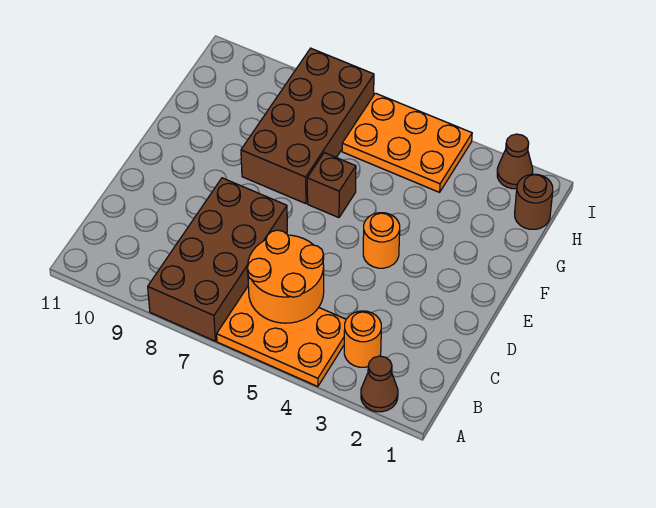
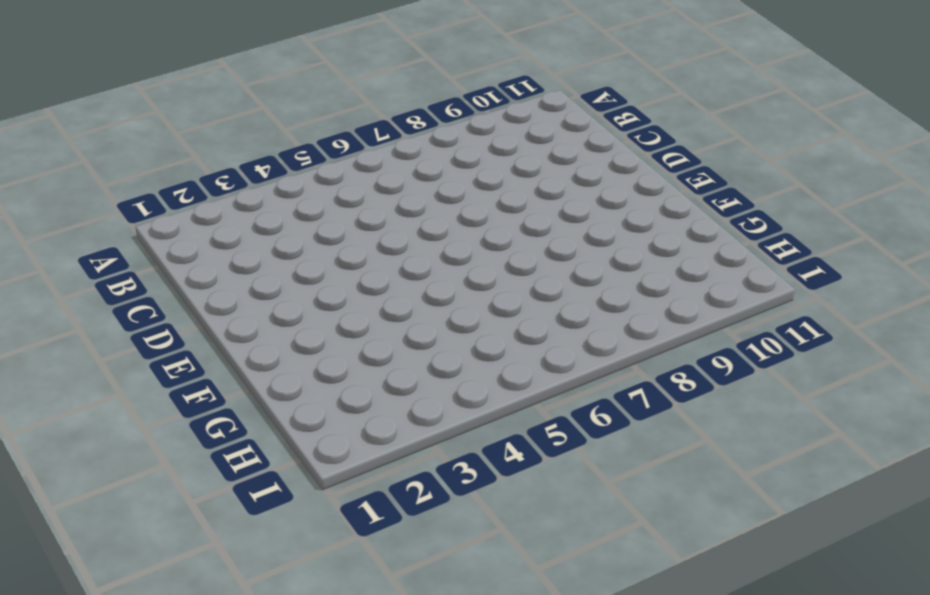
none -> brown cone A2 level 1
none -> orange plate A4:B6 level 1

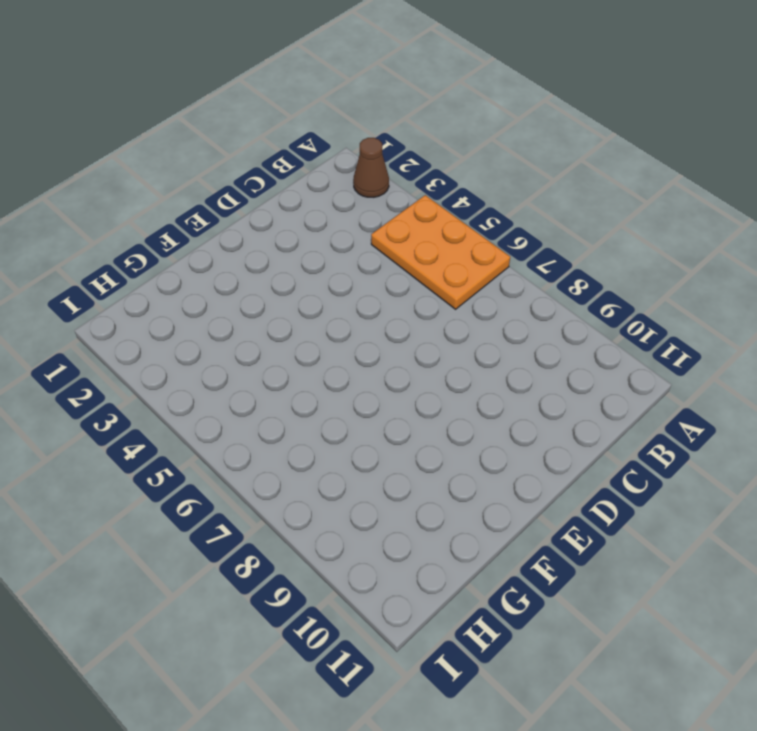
none -> brown brick A7:D8 level 1
none -> orange round brick B3 level 1

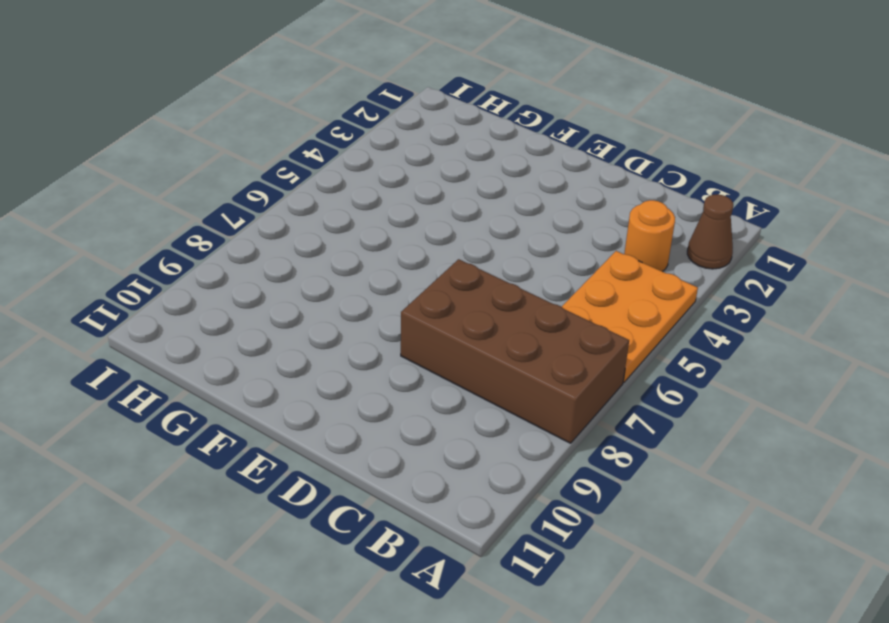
none -> orange round brick E4 level 1
none -> brown brick F6 level 1

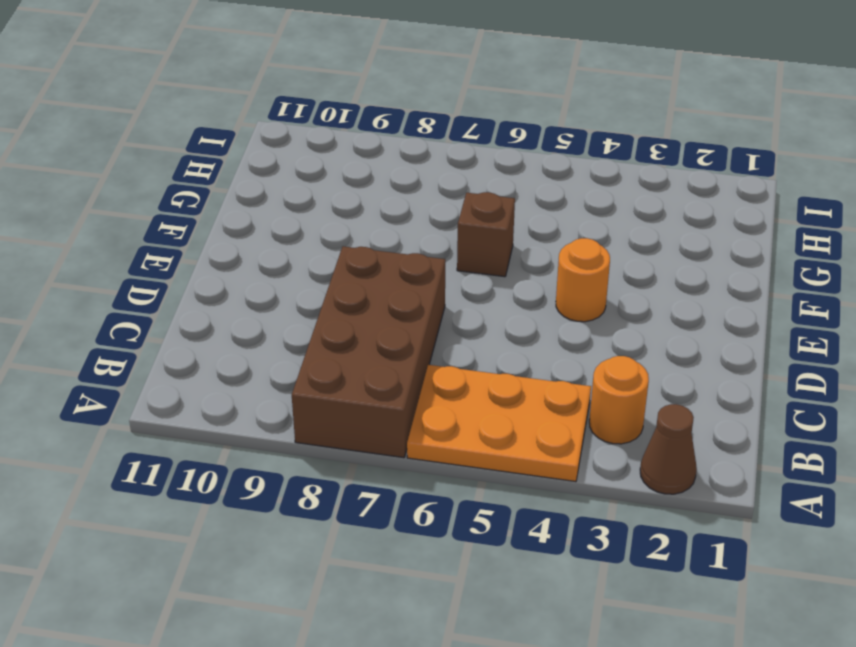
none -> brown brick F7:I8 level 1
none -> brown round brick H1 level 1

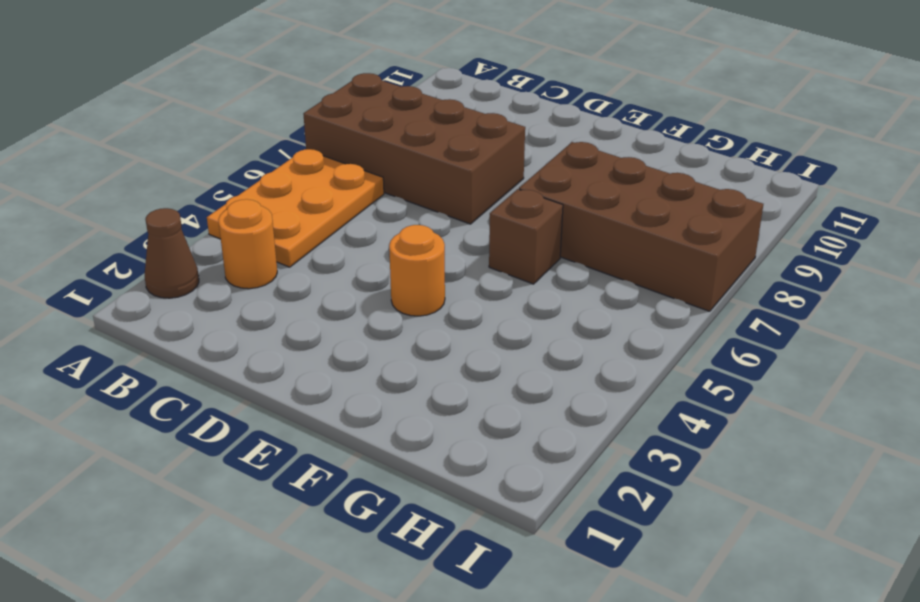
none -> brown round brick H1 level 1
none -> orange plate H4:I6 level 1

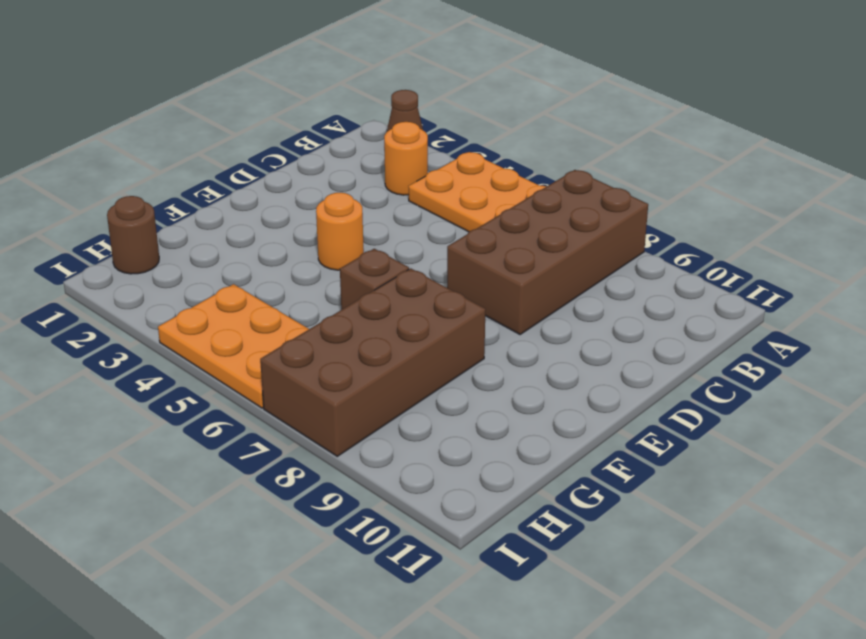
none -> brown cone I2 level 1
none -> orange round brick B5:C6 level 2

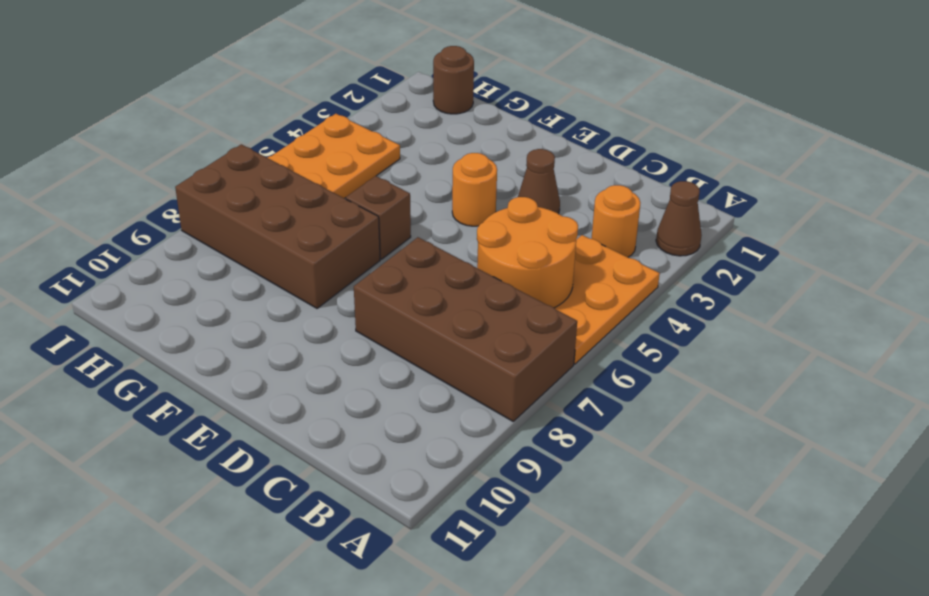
brown cone D3 level 1 -> brown cone I2 level 1

